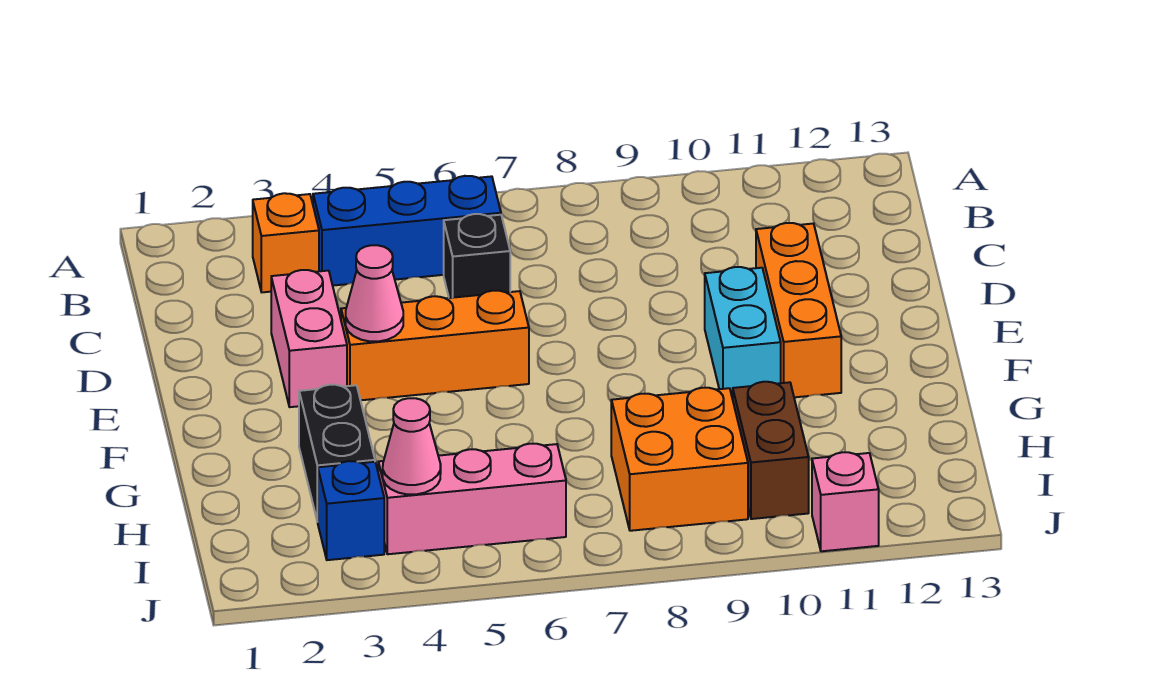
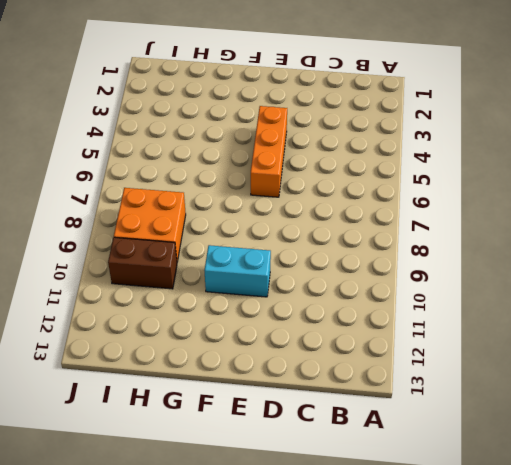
none -> orange brick B3 level 1
none -> blue brick B4:B6 level 1
none -> black brick C6 level 1

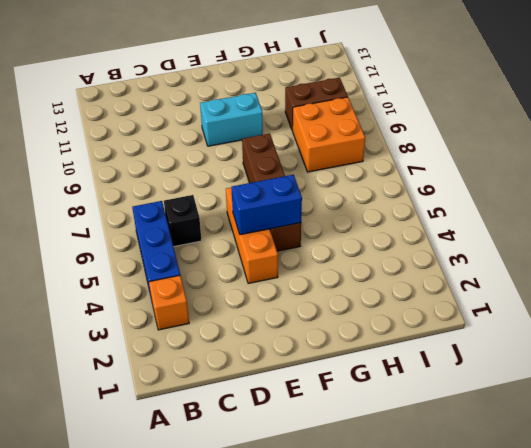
blue brick E5:F5 level 2 -> none
brown brick F5:F8 level 1 -> none
none -> pink brick D3:E3 level 1
none -> orange brick D11:F11 level 1
none -> black brick G3:H3 level 1

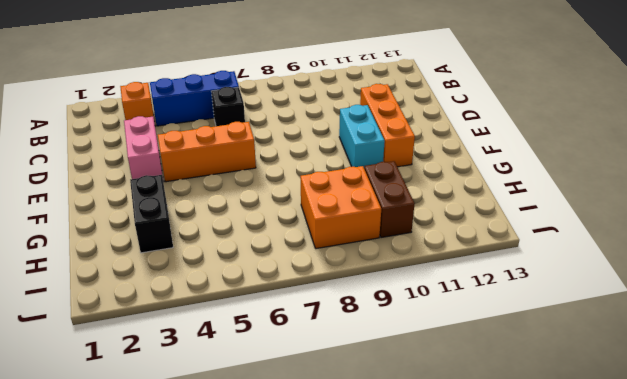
none -> blue brick I3 level 1
none -> pink brick I4:I6 level 1
none -> pink brick J11 level 1

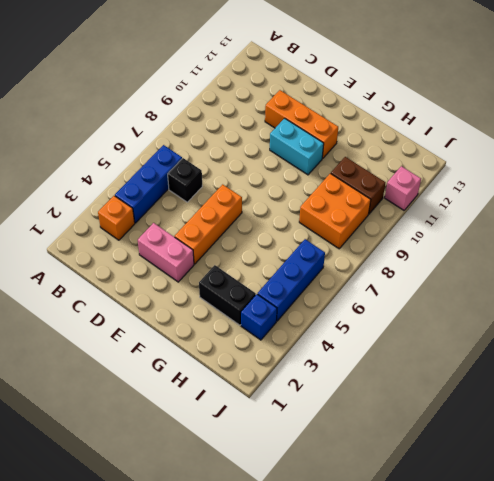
blue brick I4:I6 level 1 -> pink brick I4:I6 level 1
none -> pink cone E4 level 2
none -> pink cone I4 level 2

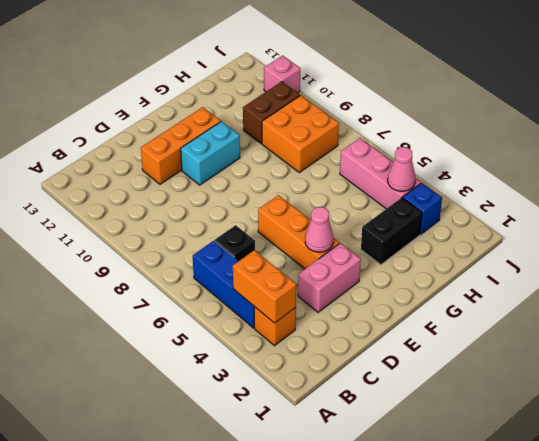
orange brick B3:B4 level 2 -> none

